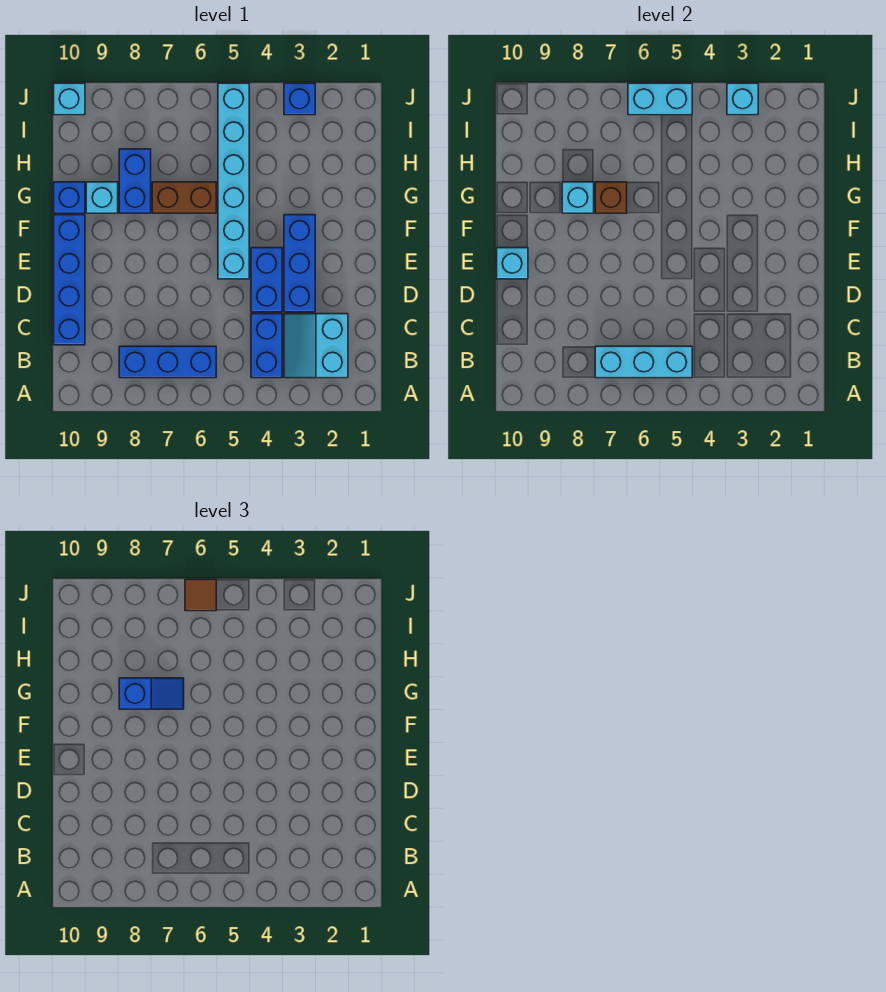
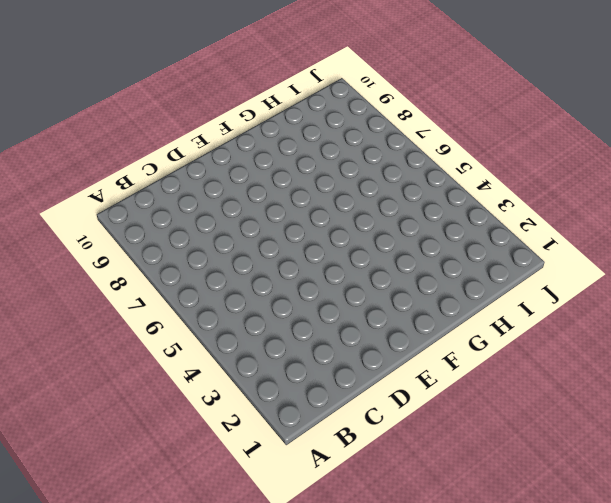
none -> cyan slope B2:C3 level 1 top 2
none -> blue brick B4:C4 level 1
none -> blue brick B6:B8 level 1

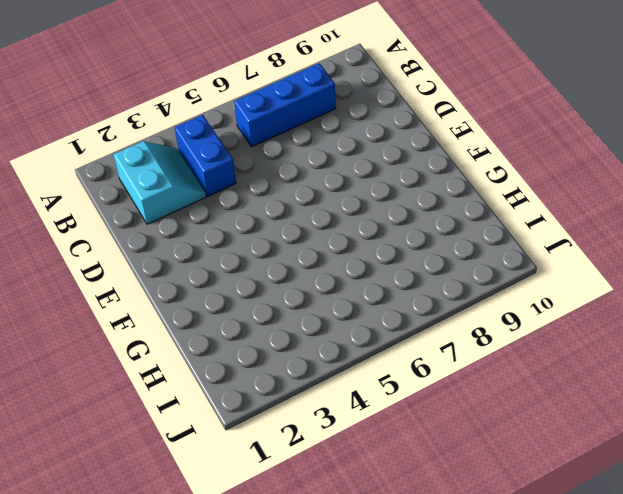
none -> blue brick C10:F10 level 1
none -> blue brick D3:F3 level 1
none -> blue brick D4:E4 level 1

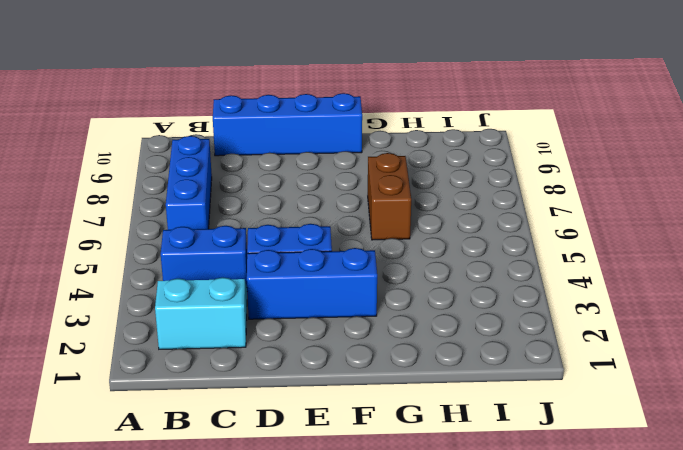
none -> cyan brick E5:J5 level 1
none -> blue brick G8:H8 level 1
none -> cyan brick G9 level 1

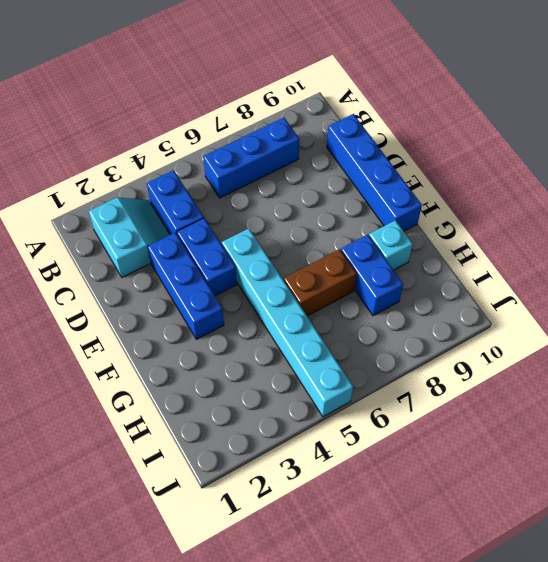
none -> blue brick G10 level 1
none -> blue brick J3 level 1
none -> cyan brick J10 level 1

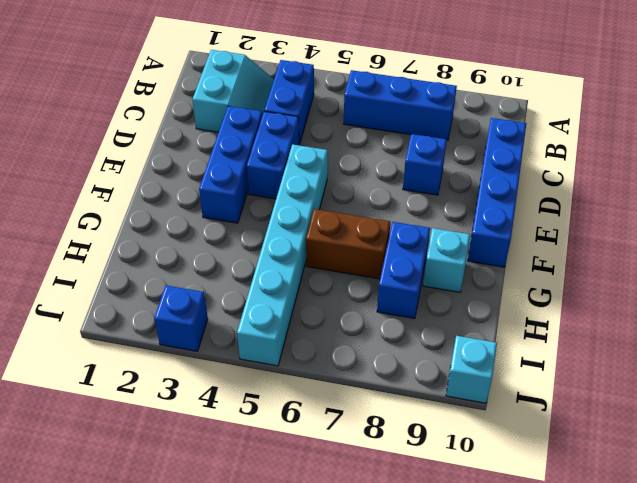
blue brick D8 level 1 -> blue brick G10 level 1
none -> cyan brick B5:B7 level 2
none -> cyan brick E10 level 2
none -> brown brick G7 level 2

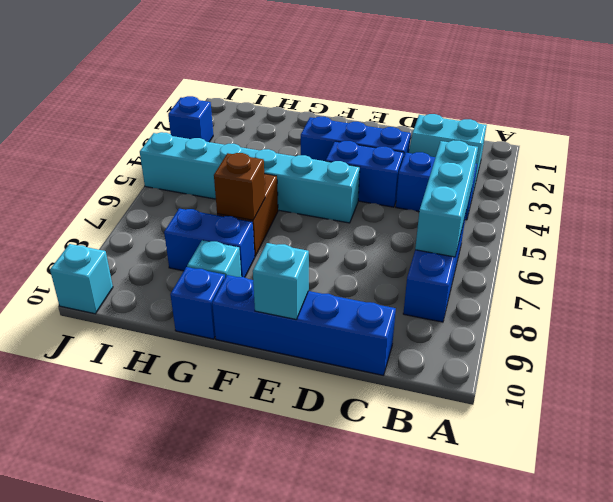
none -> cyan brick G8 level 2
none -> cyan brick J3 level 2
none -> cyan brick J5:J6 level 2

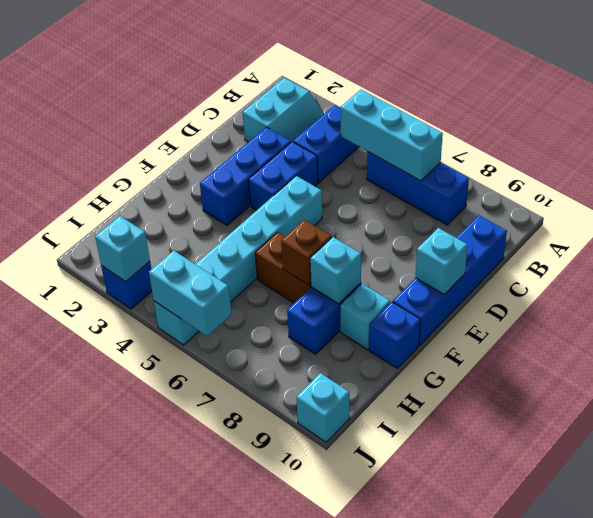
none -> blue slope G7:G8 level 3 top 8
none -> brown tile J6 level 3

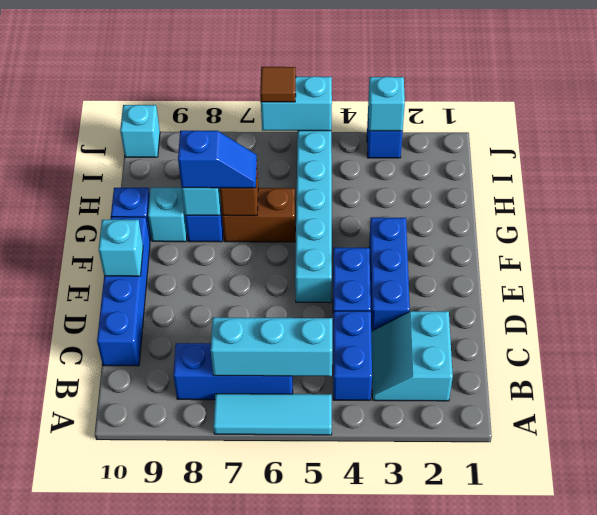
cyan tile A5:A7 level 1 -> none

